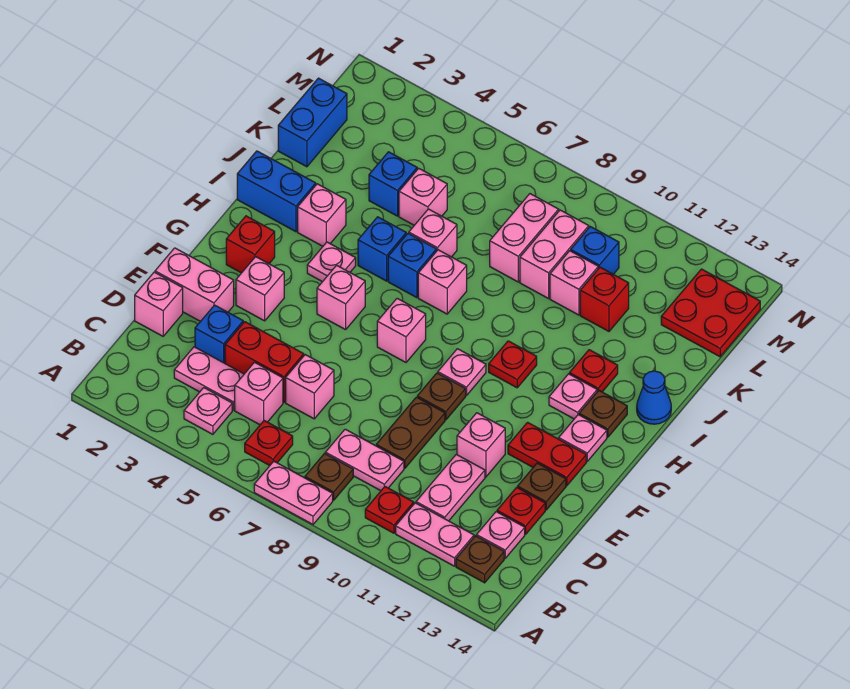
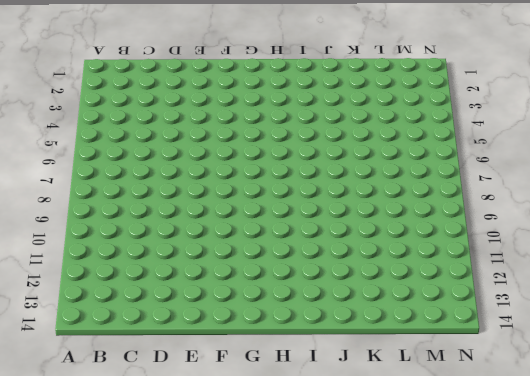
none -> pink plate A7:A8 level 1
none -> pink plate B4 level 1
none -> red plate B6 level 1
none -> brown plate B8 level 1

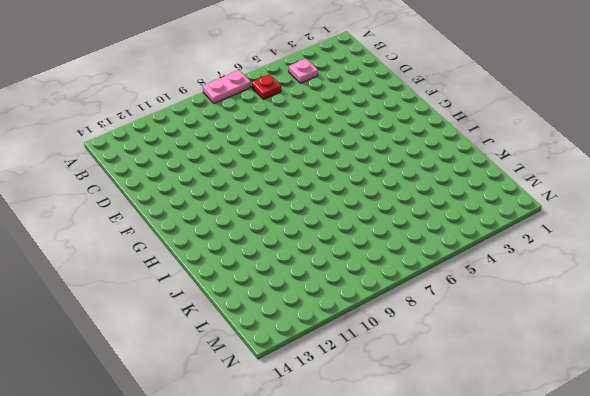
none -> brown plate B8 level 1
none -> red plate B10 level 1
none -> pink plate B11:B12 level 1
none -> brown plate B13 level 1

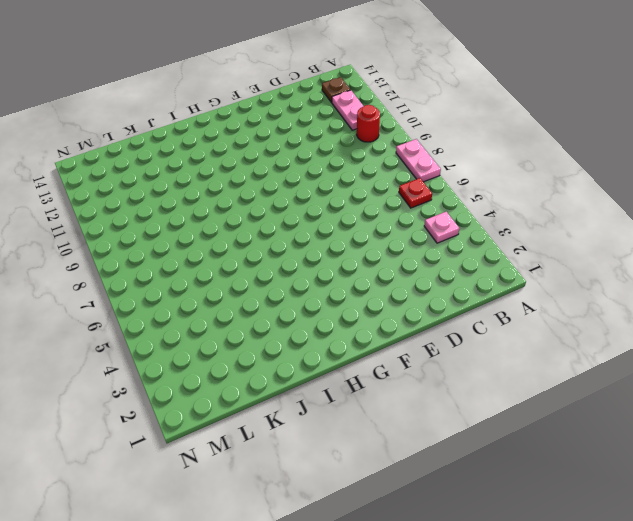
red round brick B10 level 1 -> red plate B10 level 1
none -> brown plate B8 level 1
none -> pink plate C3:C4 level 1
none -> pink brick C5 level 1
none -> pink plate C8:C9 level 1

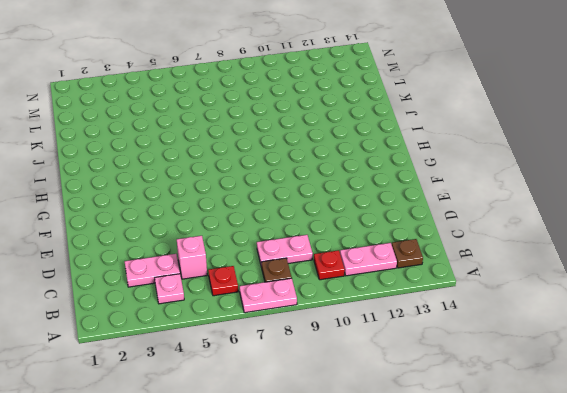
none -> pink plate C11:D11 level 1
none -> pink plate C13 level 1
none -> pink brick D1 level 1
none -> blue brick D3 level 1

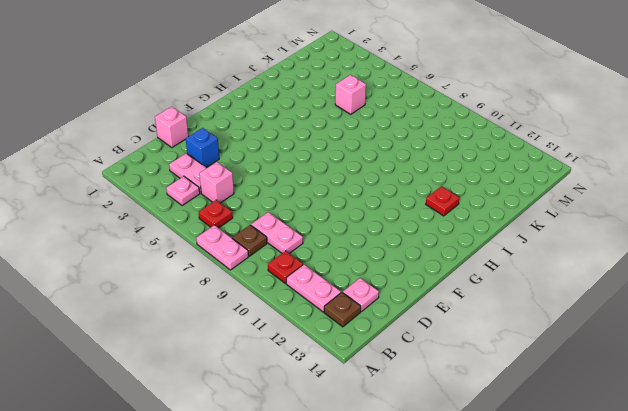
none -> pink plate C11:D11 level 1
none -> red brick D4:D5 level 1
none -> pink brick D6 level 1
none -> brown plate D9:E9 level 1

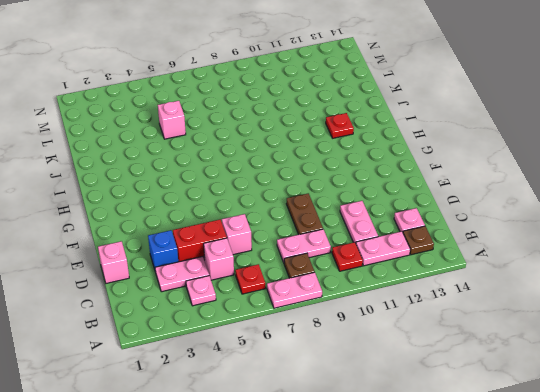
none -> red plate D13 level 1
none -> pink brick E1:E2 level 1
none -> pink brick E11 level 1
none -> brown plate E13 level 1

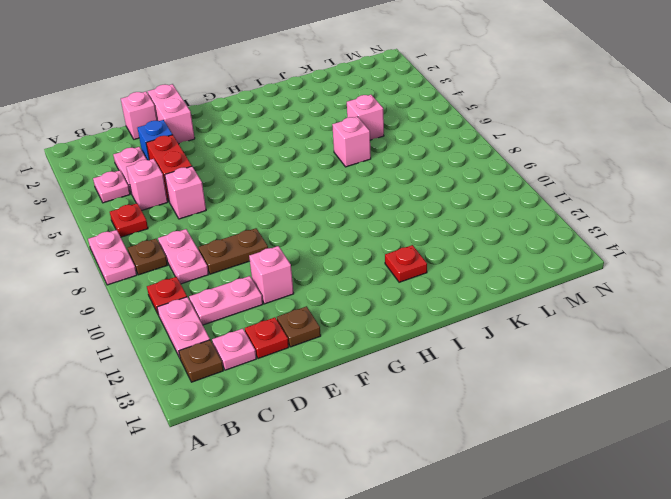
none -> pink brick F3 level 1
none -> brown plate F9 level 1
none -> red plate F12:F13 level 1
none -> red brick G2 level 1

